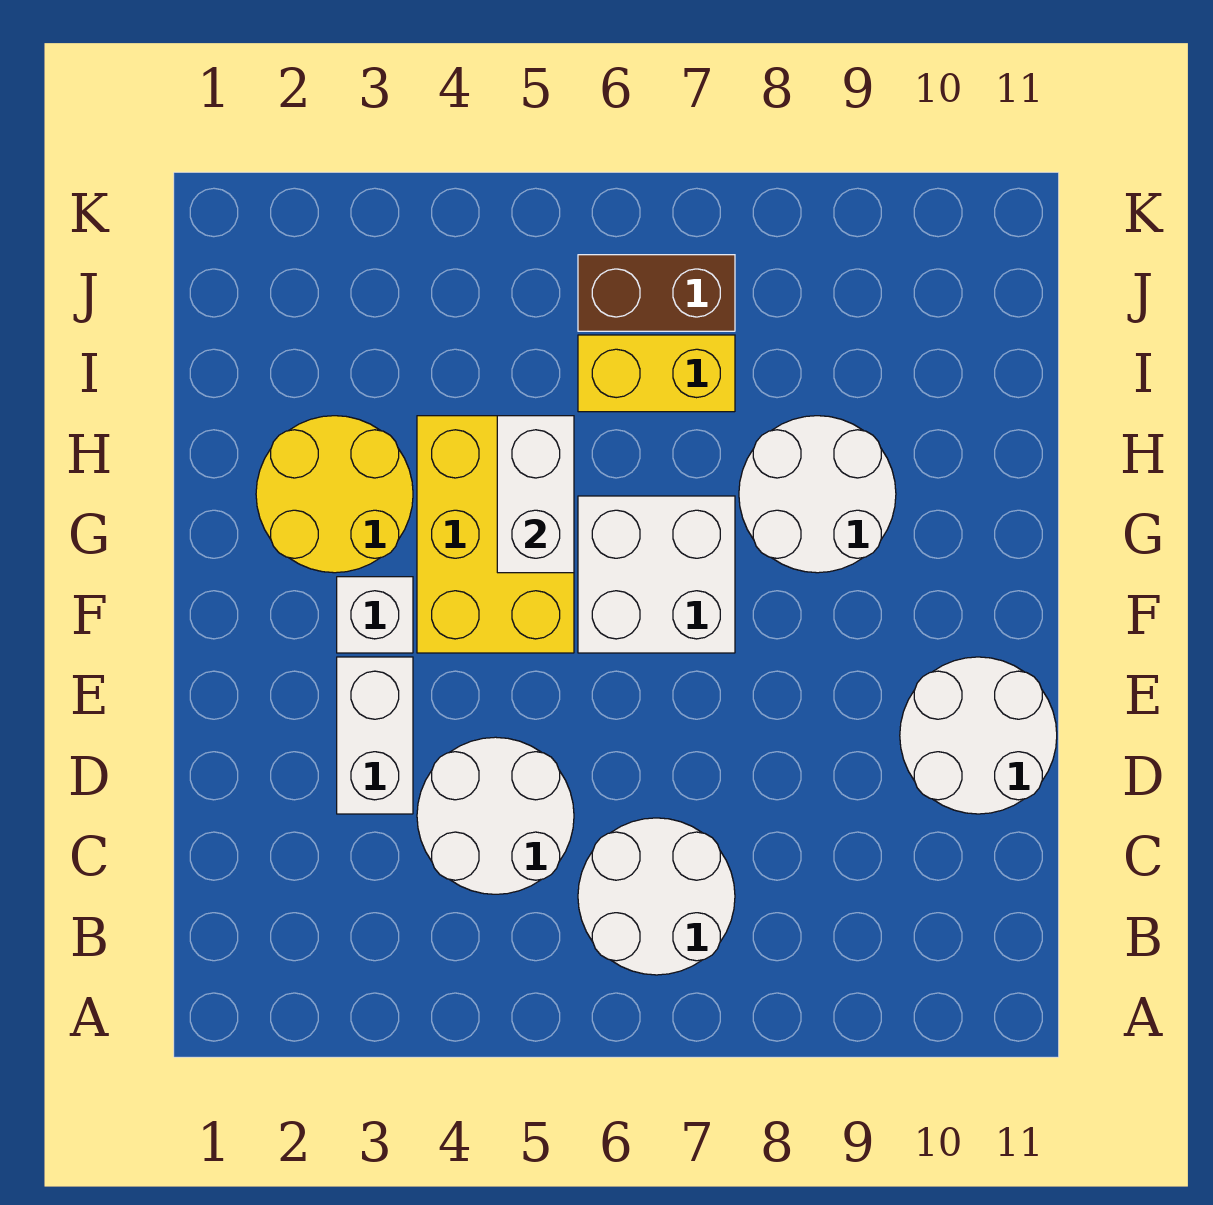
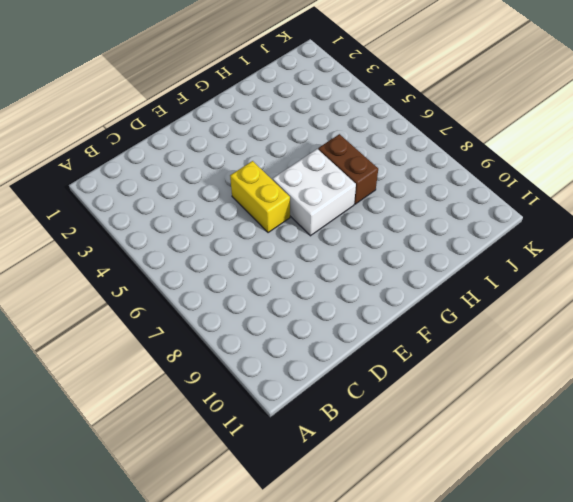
yellow brick E5:E6 level 1 -> yellow brick I6:I7 level 1
brown brick H6:H7 level 1 -> brown brick J6:J7 level 1
none -> white round brick B6:C7 level 1
none -> white round brick C4:D5 level 1
none -> white brick D3:E3 level 1

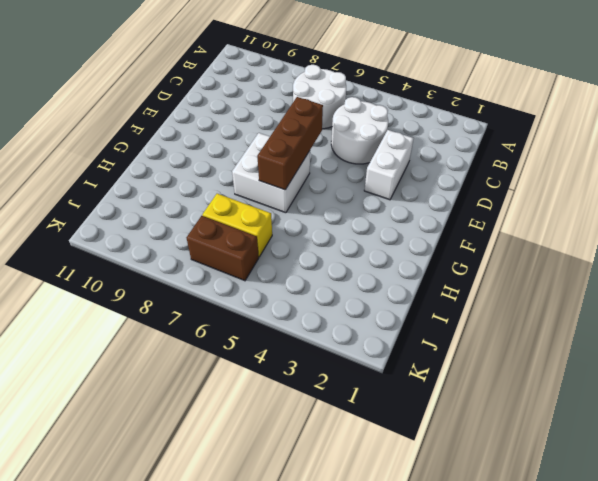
brown brick E6:G6 level 2 -> none
none -> white round brick D10:E11 level 1
none -> white brick F3 level 1
none -> yellow brick F4:H5 level 1

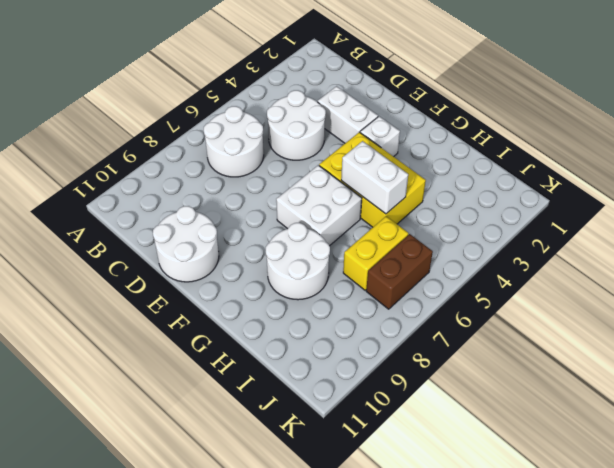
none -> yellow round brick G2:H3 level 1

